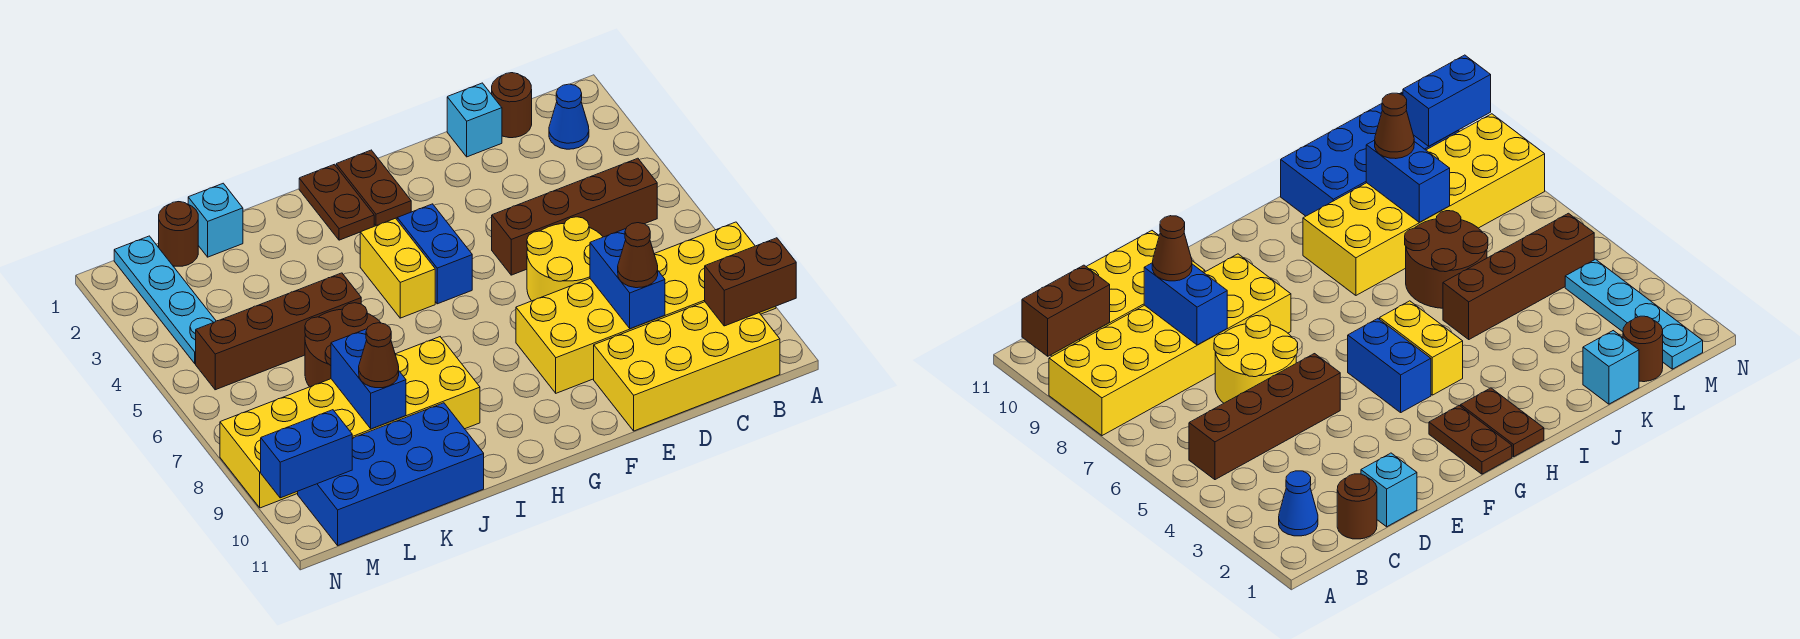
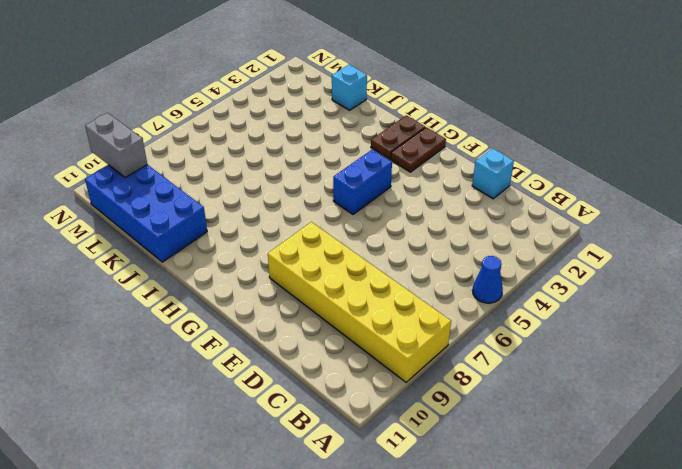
blue cone A5 level 1 -> blue cone B2 level 1
grey brick M10:N10 level 2 -> blue brick M10:N10 level 2
none -> brown brick B5:E5 level 1
none -> yellow brick B10:E11 level 1
none -> brown round brick C1 level 1

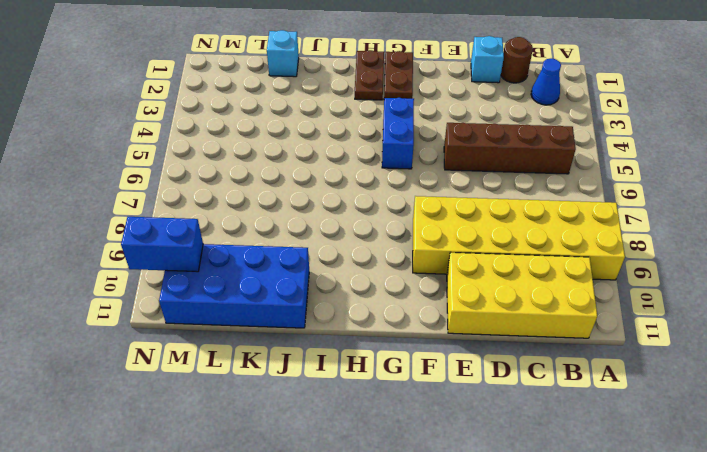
none -> yellow round brick D6:E7 level 1
none -> yellow brick H4:H5 level 1
none -> yellow brick I8:N9 level 1

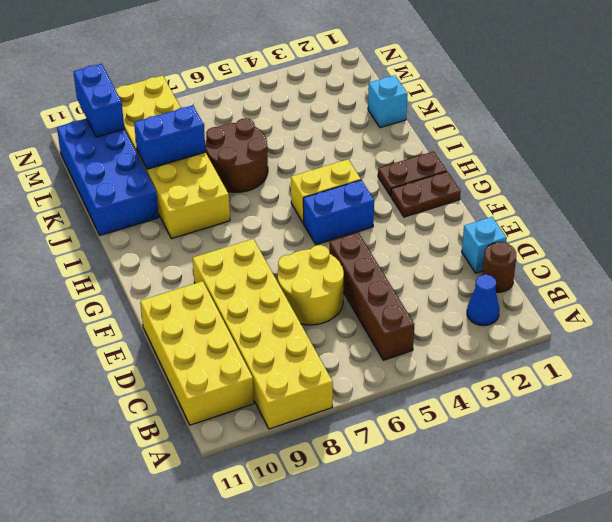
none -> brown brick J5:M5 level 1
none -> brown round brick L1 level 1
none -> cyan plate M1:M4 level 1

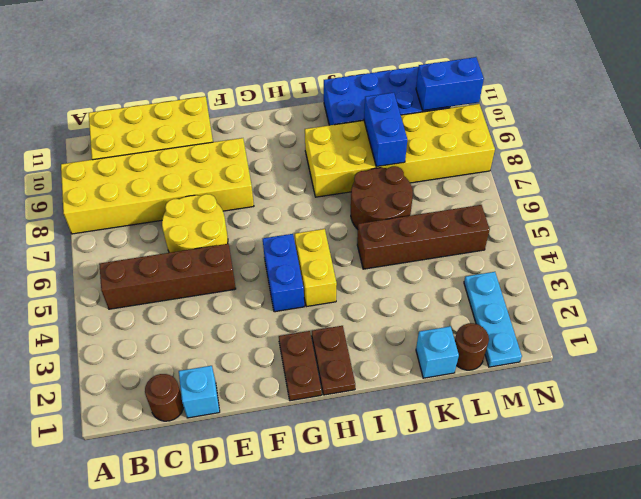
cyan plate M1:M3 level 1 -> cyan plate M1:M4 level 1
none -> blue cone B2 level 1
none -> brown brick A10:B10 level 2
none -> blue brick D8:D9 level 2

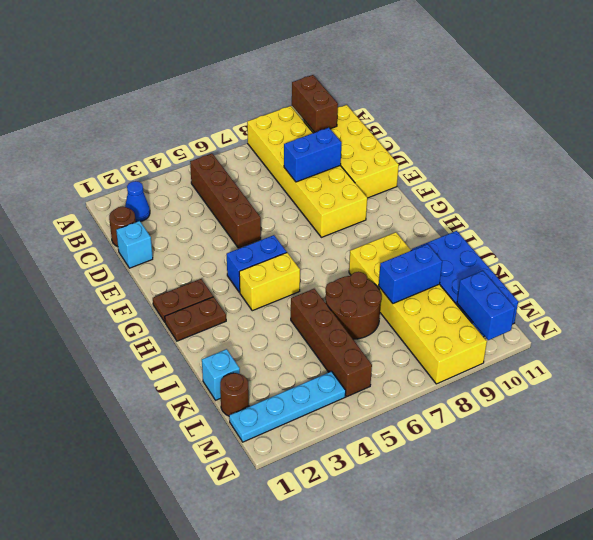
none -> yellow round brick D6:E7 level 1
none -> brown cone D9 level 3
none -> brown cone K9 level 3

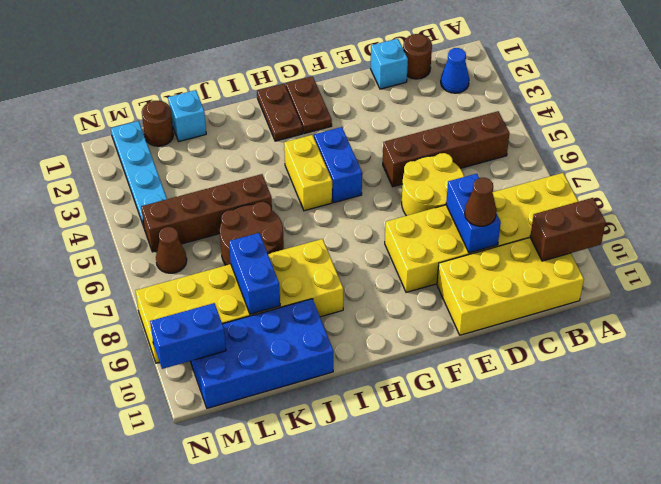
brown cone M6 level 1 -> brown cone K9 level 3

